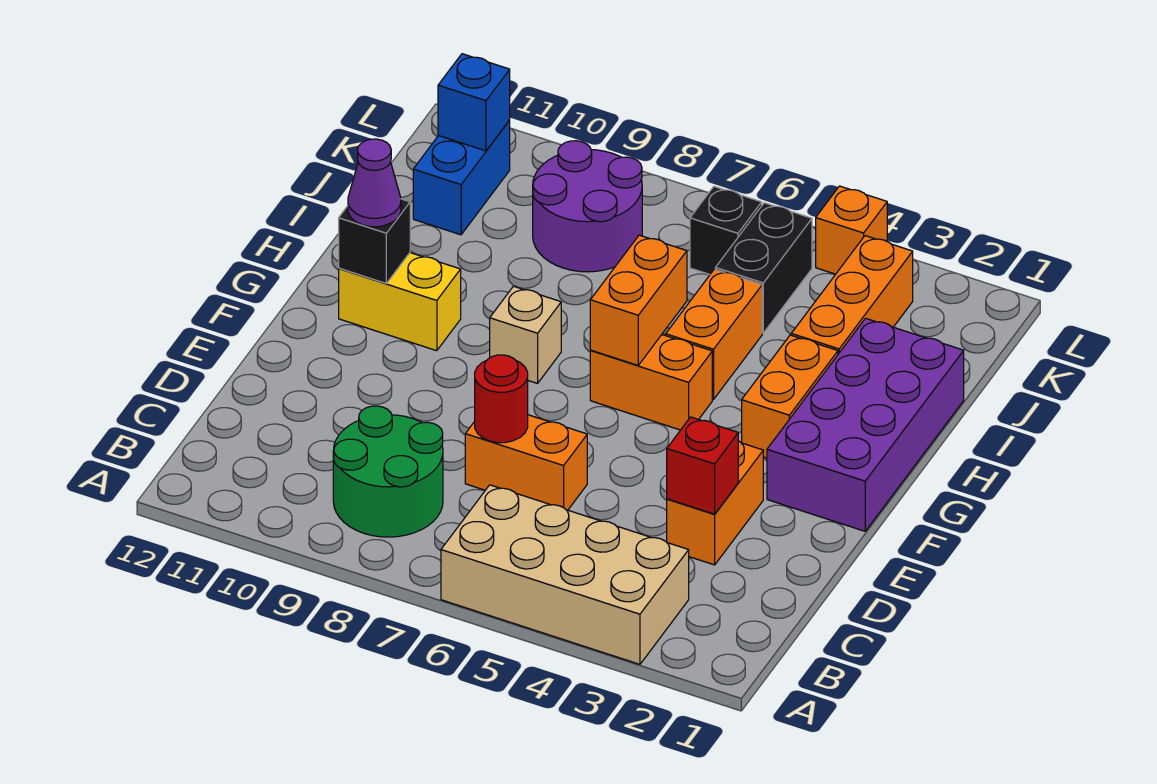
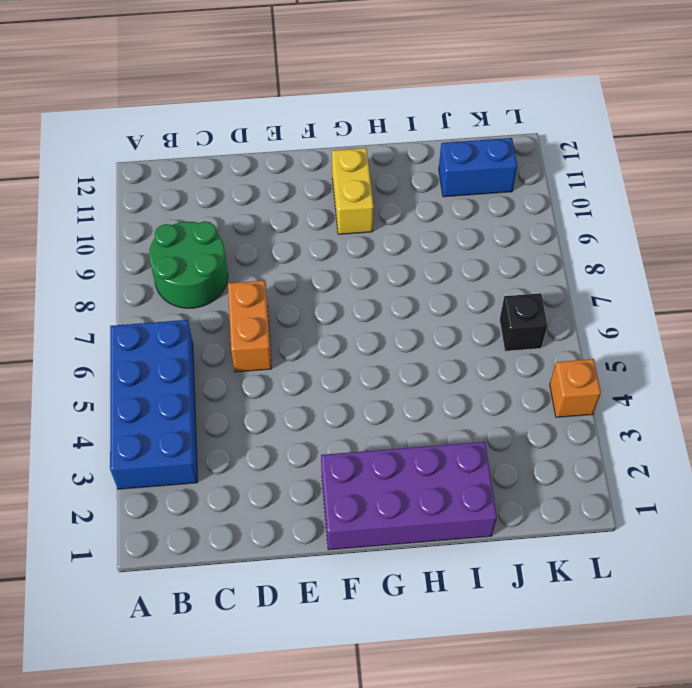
blue brick A3:B6 level 1 -> tan brick A3:B6 level 1
none -> orange brick D3:E3 level 1
none -> orange brick G3:H3 level 1
none -> orange brick G5:G6 level 1

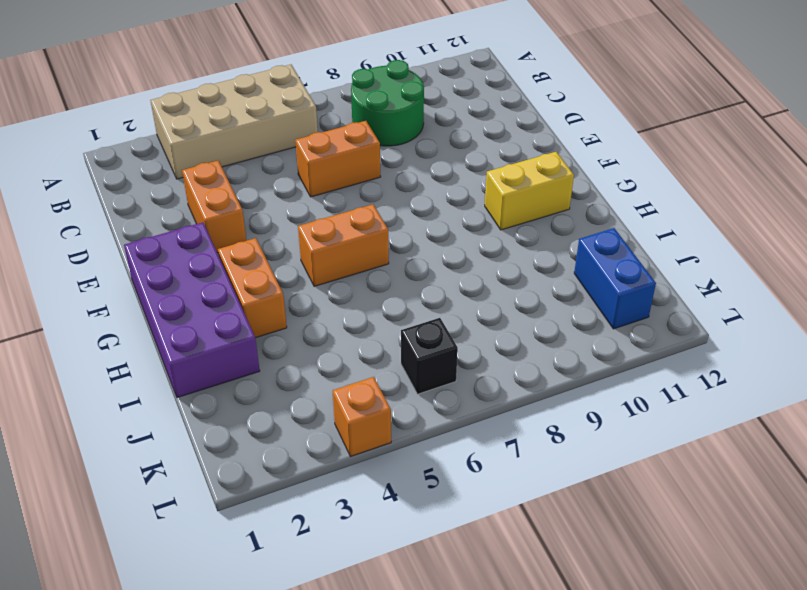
none -> tan brick G8 level 1
none -> orange brick H5:I5 level 1
none -> orange brick I3:K3 level 1

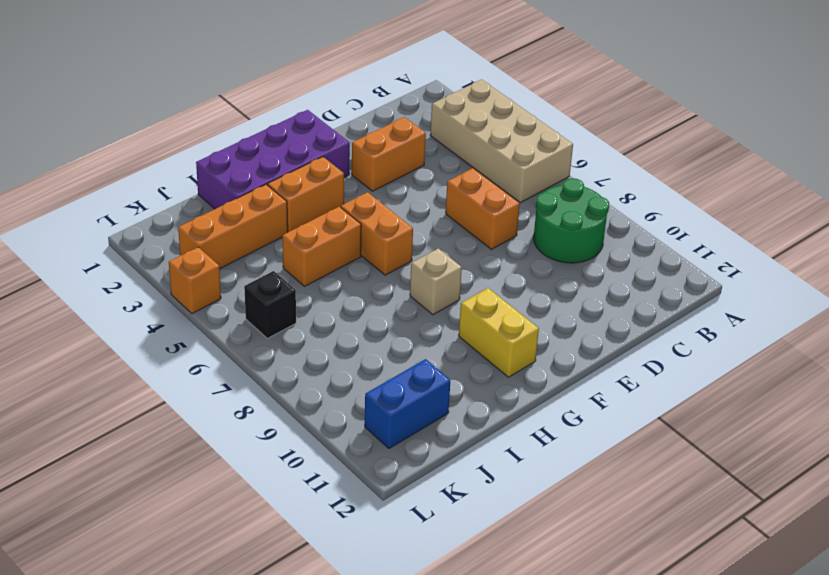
none -> black brick J5:K5 level 1
none -> purple round brick J8:K9 level 1
none -> red brick D3 level 2

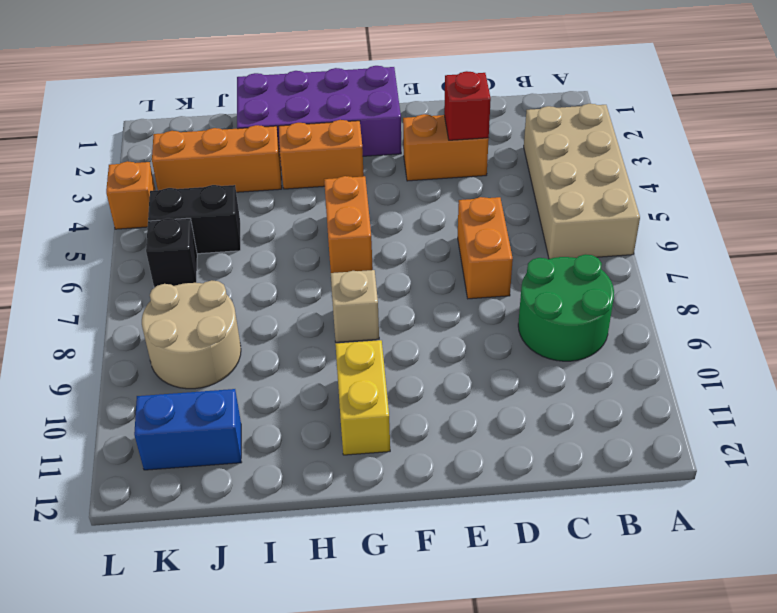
tan round brick J8:K9 level 1 -> purple round brick J8:K9 level 1
none -> orange brick H5:I5 level 1
none -> red round brick D7 level 2
none -> orange brick G6:H6 level 2

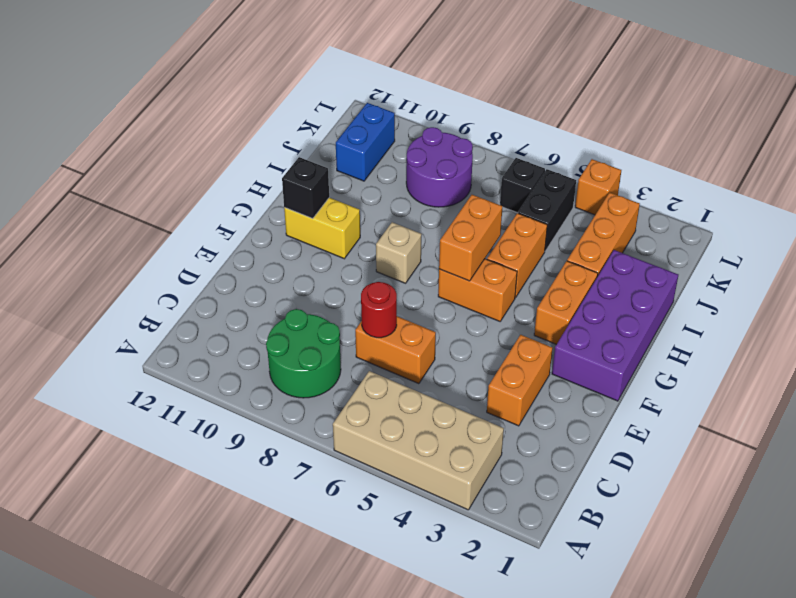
none -> red brick D3 level 2
none -> blue brick K11 level 2
none -> purple cone G11 level 3

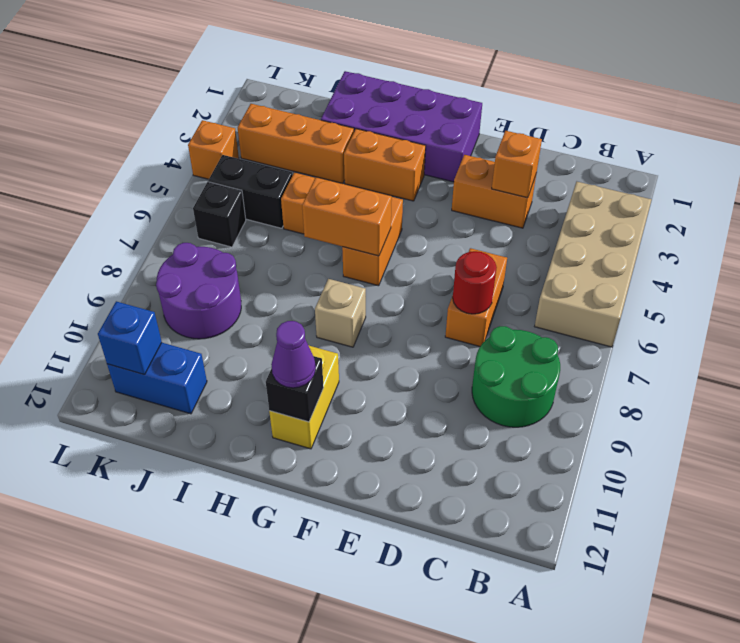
orange brick D3 level 2 -> red brick D3 level 2

